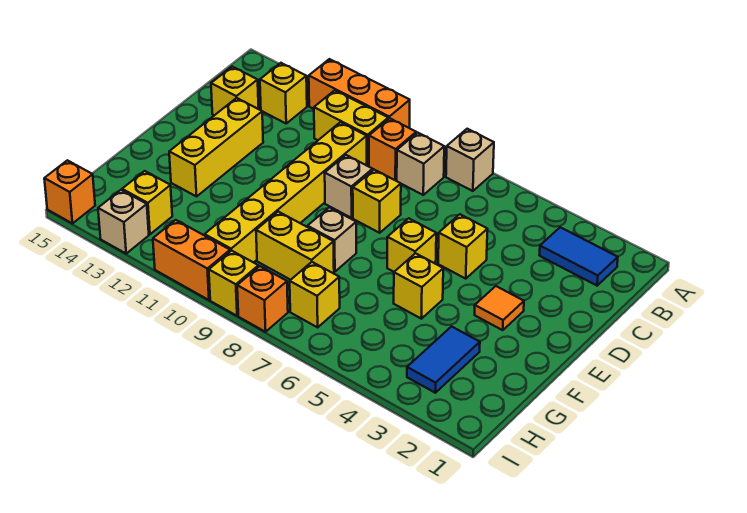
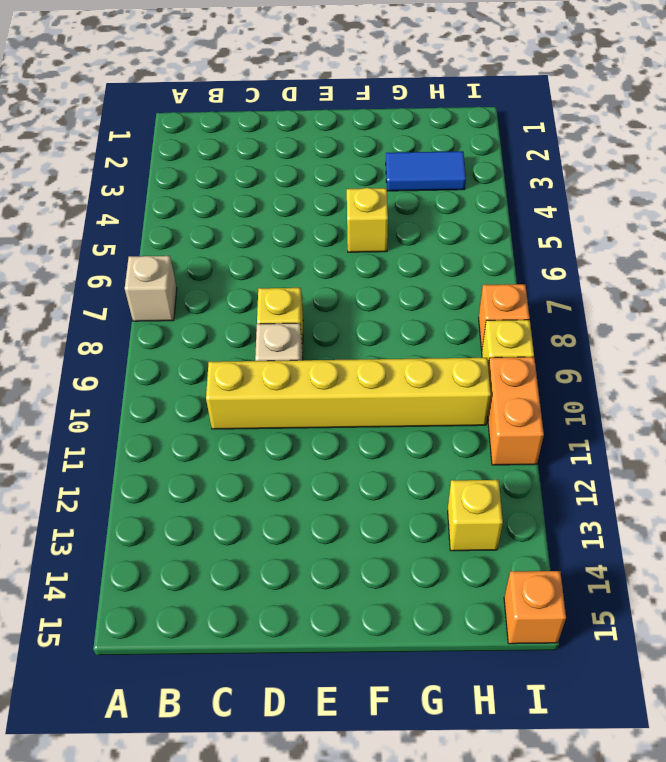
none -> orange brick A10:A12 level 1
none -> blue tile B2:B3 level 1
none -> tan brick B8 level 1

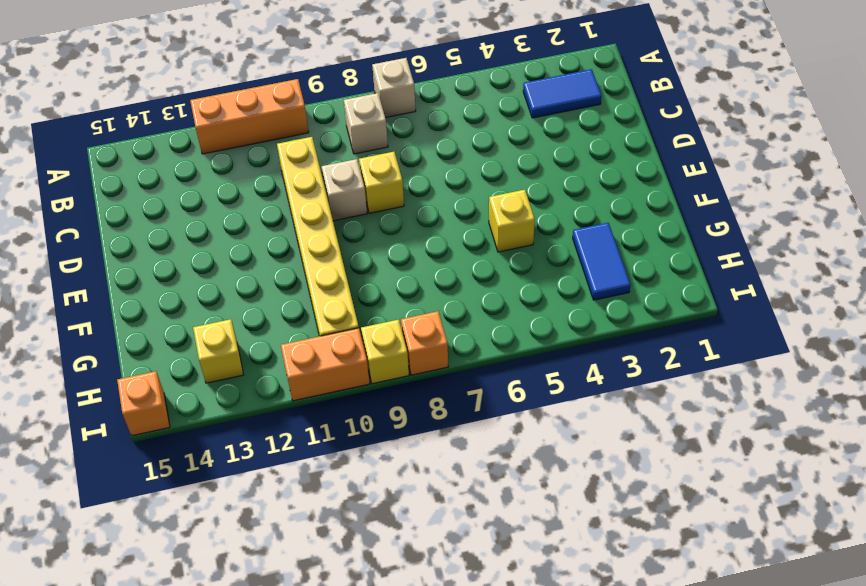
none -> orange brick B9 level 1
none -> yellow brick B10:B11 level 1
none -> yellow brick B13 level 1

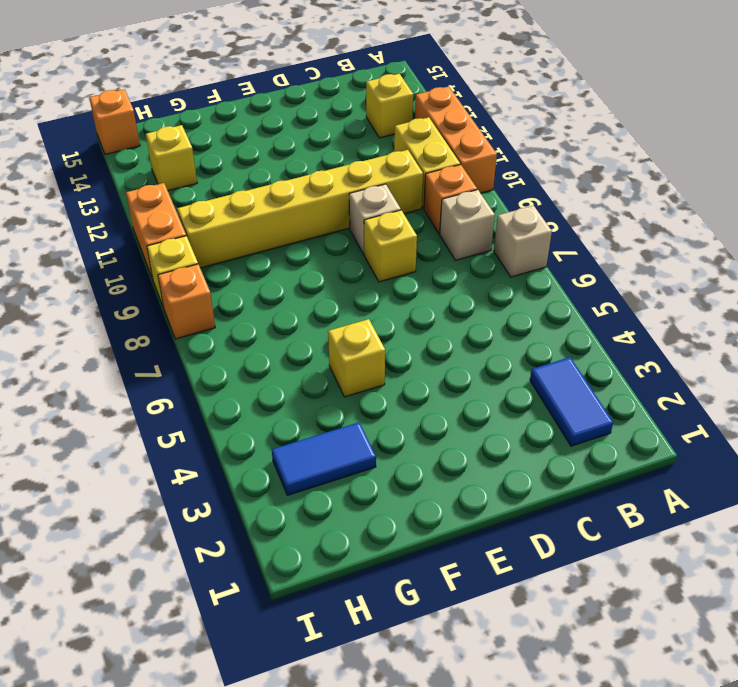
none -> yellow brick C14 level 1
none -> yellow brick D5 level 1
none -> yellow brick D13:F13 level 1

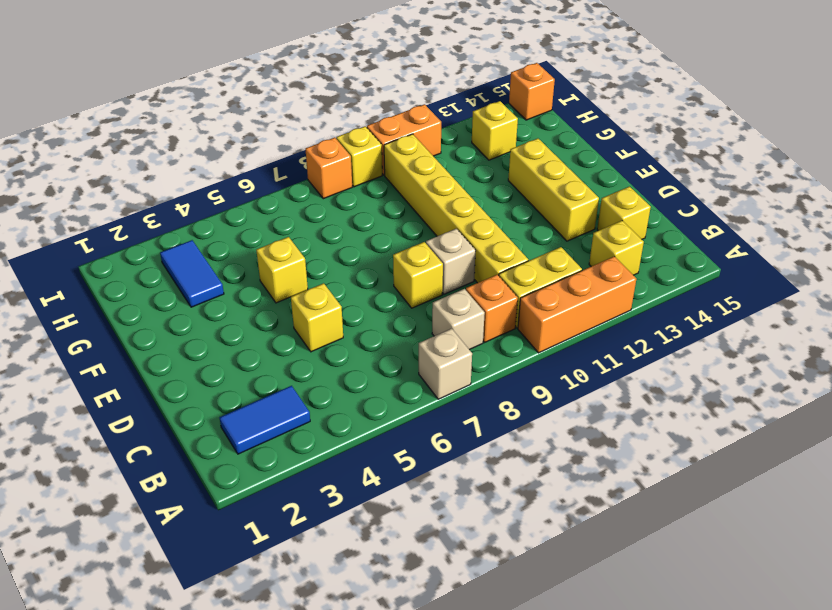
none -> orange tile E3 level 1
none -> yellow brick E6 level 1
none -> tan brick F8 level 1

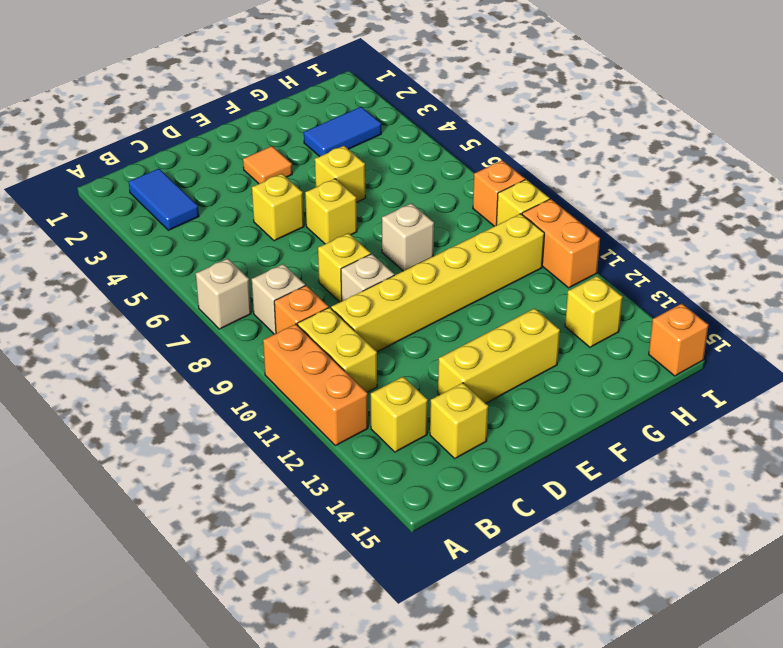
none -> yellow brick G8:G9 level 1
none -> yellow brick H7 level 1
none -> tan brick I13 level 1

